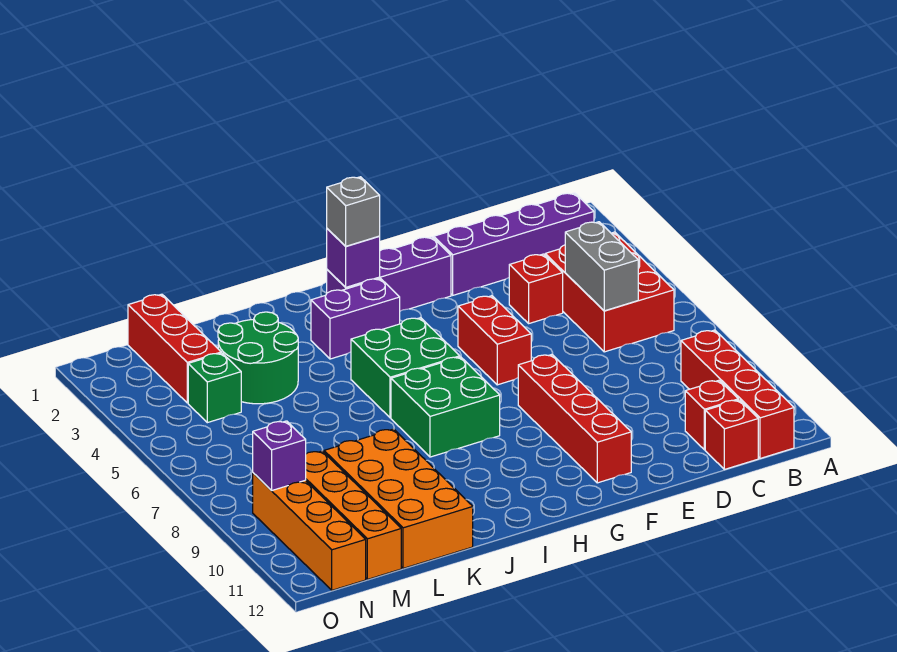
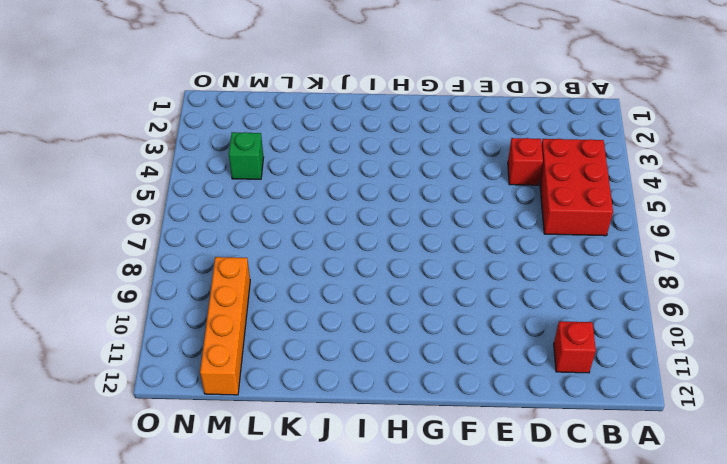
none -> purple brick B2:E2 level 1
none -> red brick B9:B12 level 1
none -> red brick C12 level 1

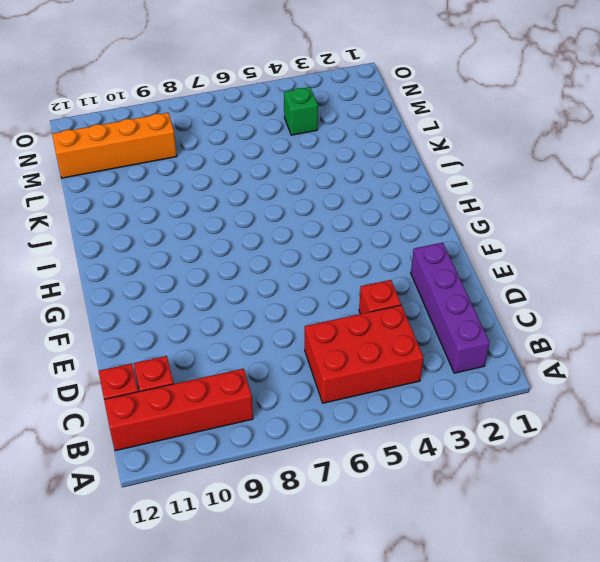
none -> purple brick F2:H2 level 1
none -> red brick F5:F6 level 1
none -> red brick F8:F11 level 1

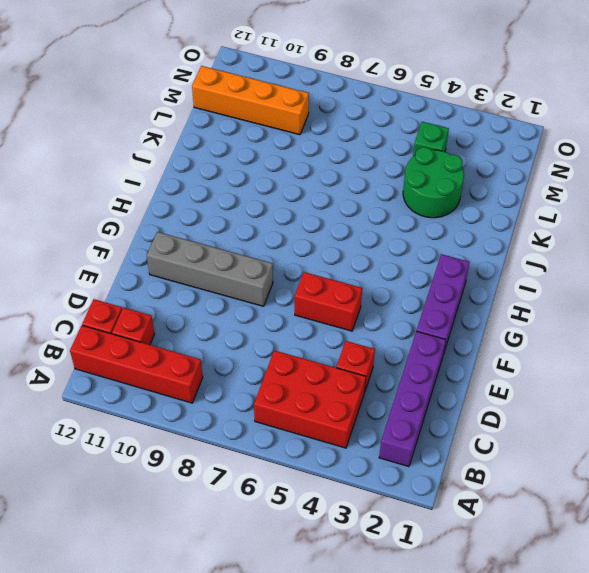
grey brick F8:F11 level 1 -> red brick F8:F11 level 1
none -> purple brick H3:I3 level 1
none -> green brick H5:I6 level 1
none -> green brick H7:I8 level 1

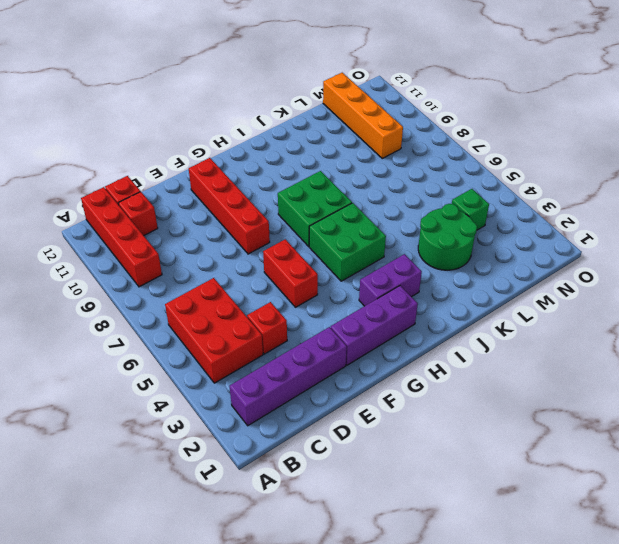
none -> orange brick K9:L12 level 1
none -> red brick M1:M3 level 1
none -> orange brick N9:N12 level 1

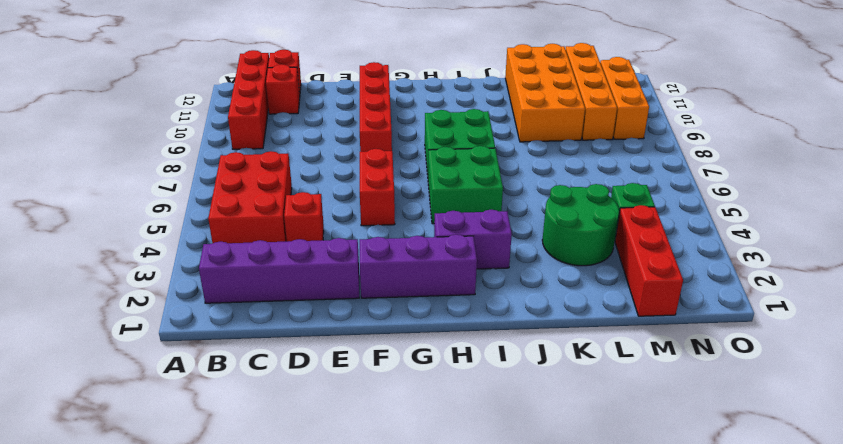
orange brick N9:N11 level 1 -> orange brick N9:N12 level 1
none -> grey brick C5:C6 level 2
none -> purple brick H2 level 2
none -> purple brick N9 level 2

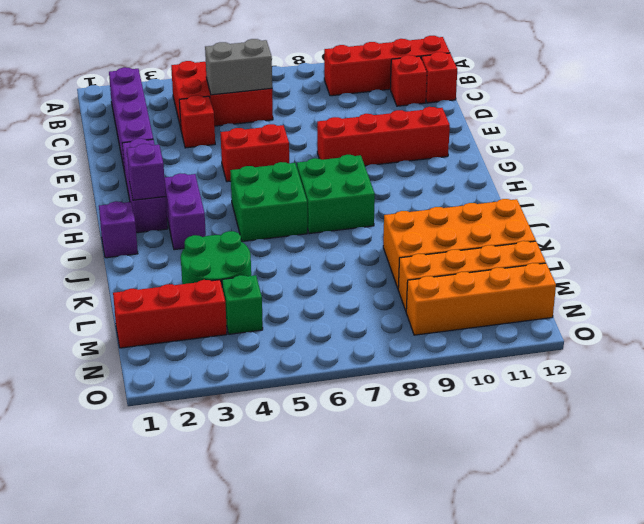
purple brick I1 level 1 -> purple brick N9 level 2
none -> grey brick H2 level 3

